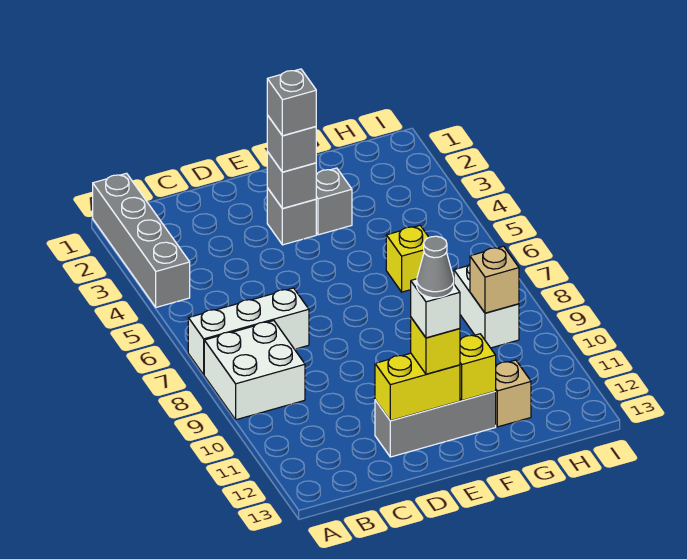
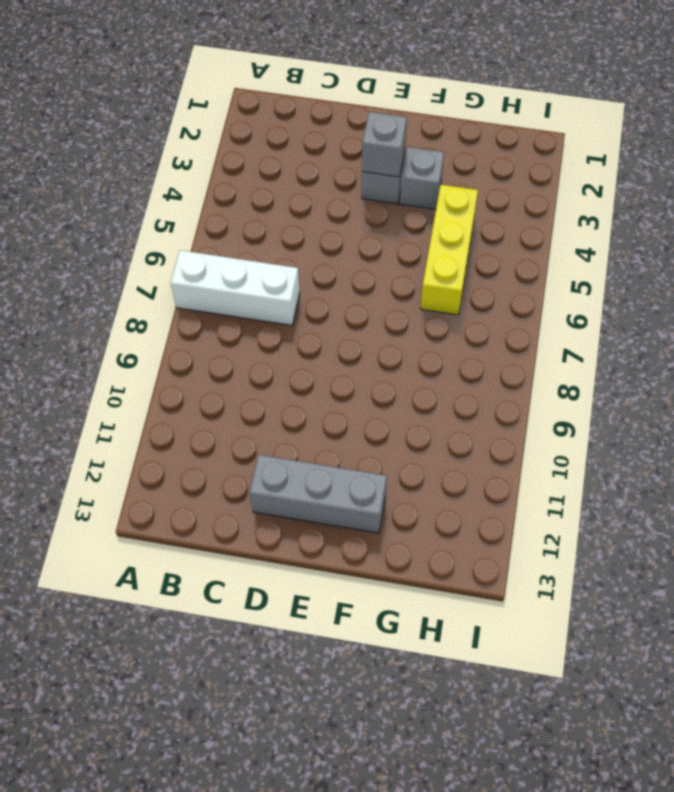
yellow brick G4:G6 level 1 -> yellow brick G6 level 1
none -> grey brick A1:A4 level 1
none -> white brick A8:B9 level 1
none -> tan brick G12 level 1

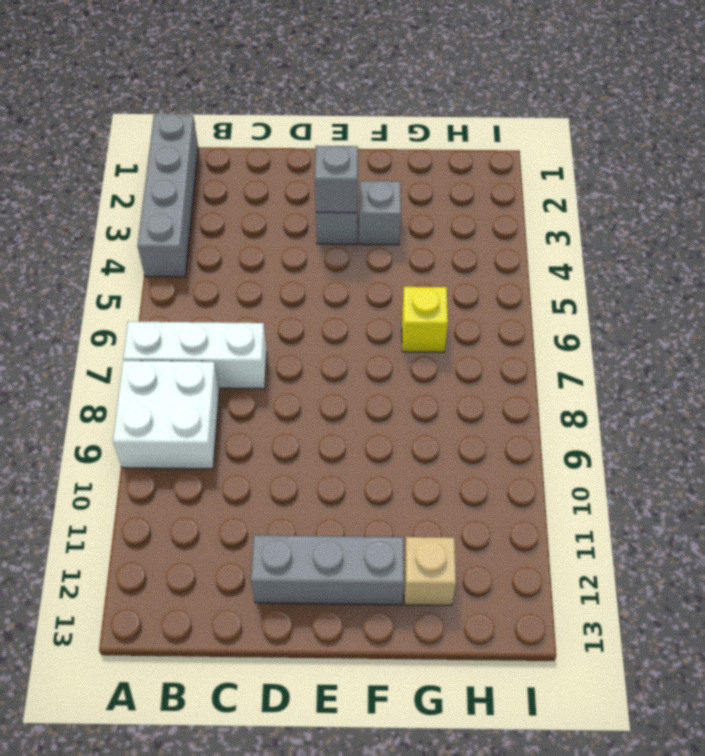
none -> white brick H8:H9 level 1
none -> yellow brick D12:E12 level 2
none -> yellow brick F12 level 2

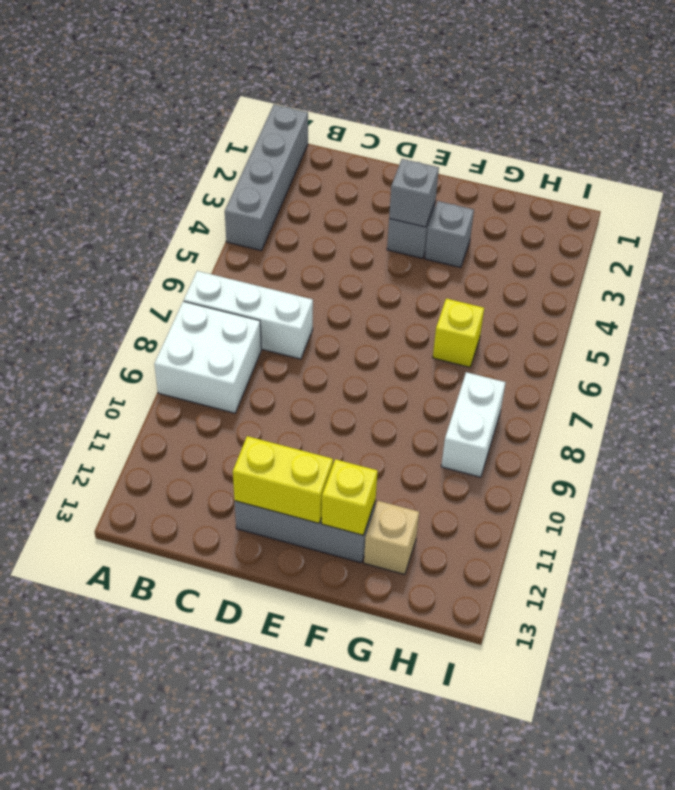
none -> tan brick H9 level 2
none -> grey brick E3 level 3
none -> yellow brick E12 level 3

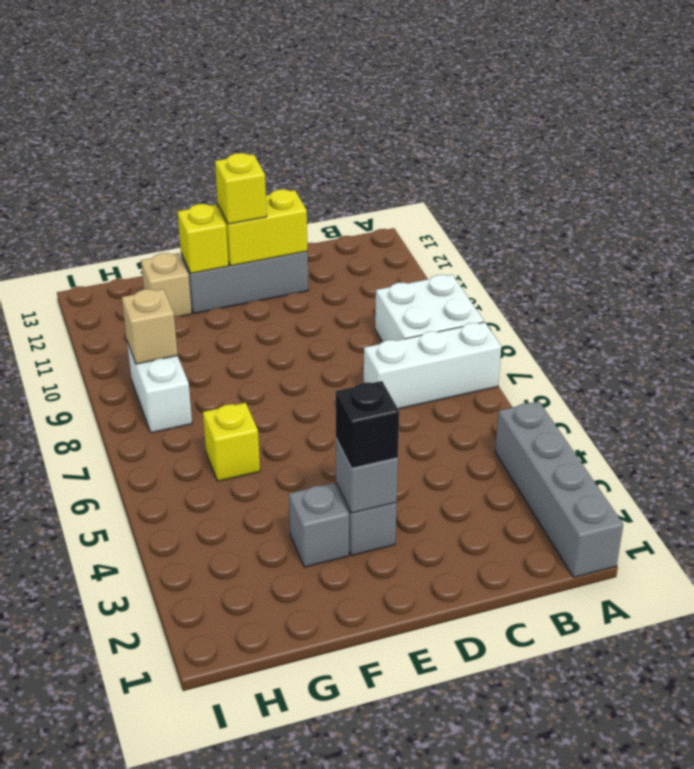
black brick E3 level 3 -> grey brick E3 level 3
none -> grey brick E3 level 4
none -> white brick E12 level 4
none -> grey cone E12 level 5

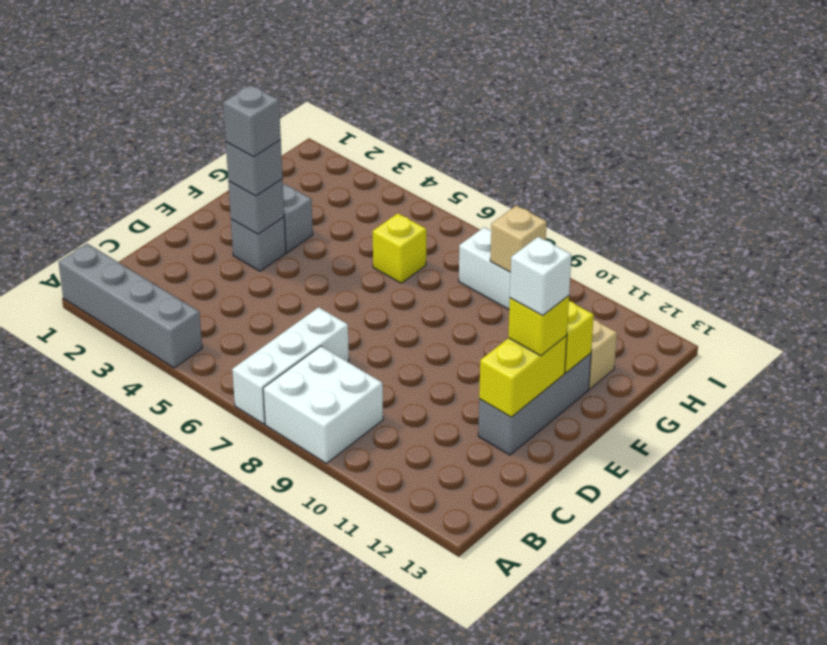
none -> grey cone E12 level 5

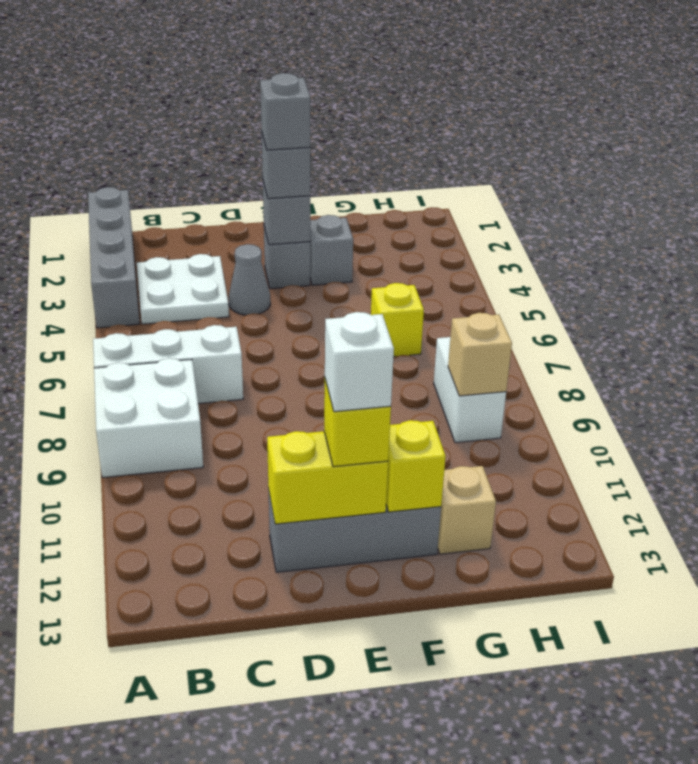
white plate B3:C4 level 1 -> none
grey cone D4 level 1 -> grey cone E12 level 5

